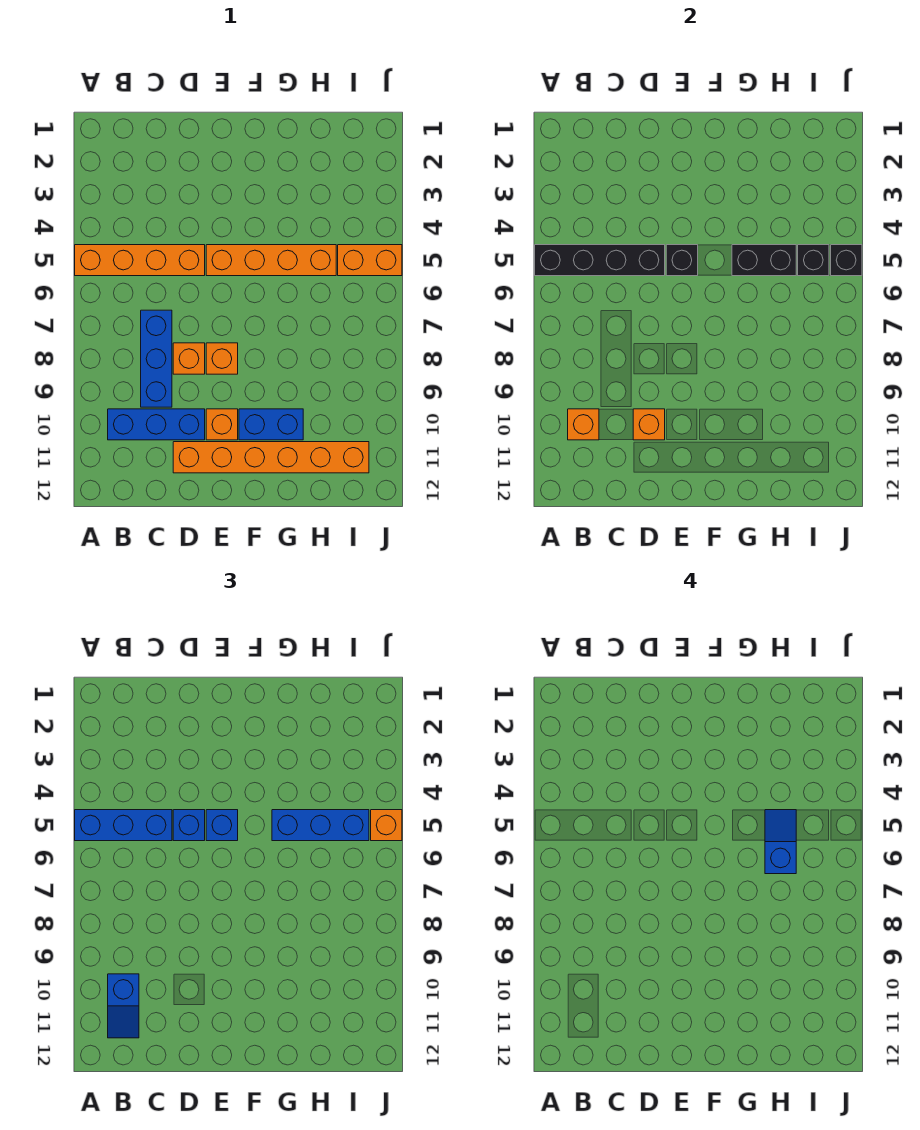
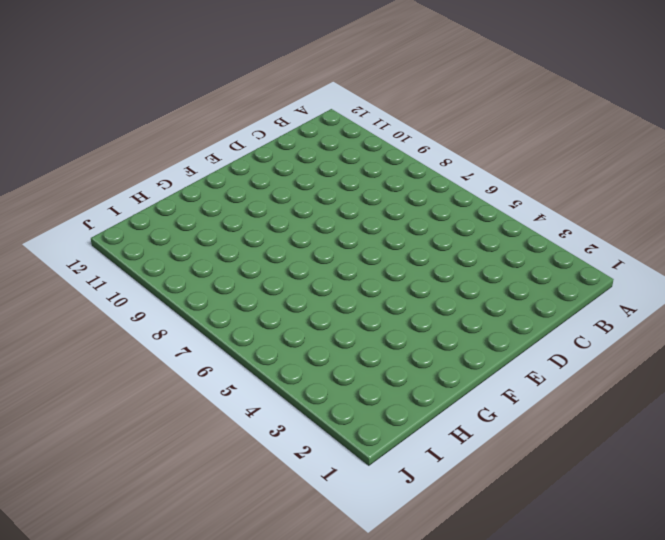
none -> orange brick A5:D5 level 1
none -> blue brick B10:D10 level 1
none -> blue brick C7:C9 level 1

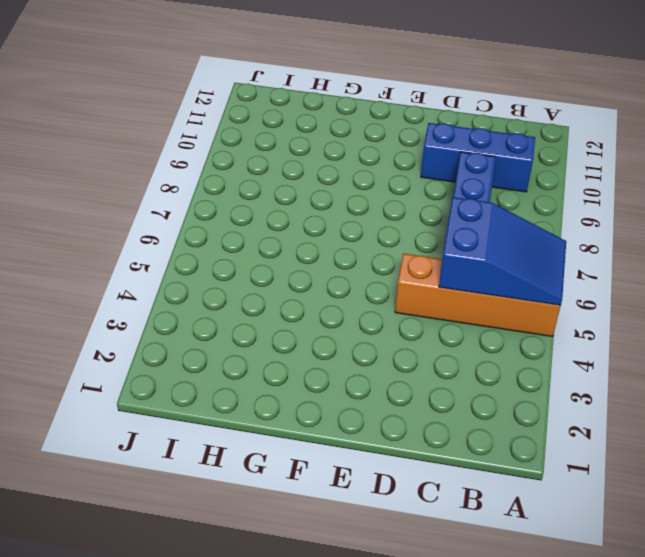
blue slope A5:C6 level 2 top C -> black brick A5:D5 level 2
none -> orange brick D8 level 1
none -> orange brick D11:I11 level 1
none -> orange brick E5:H5 level 1

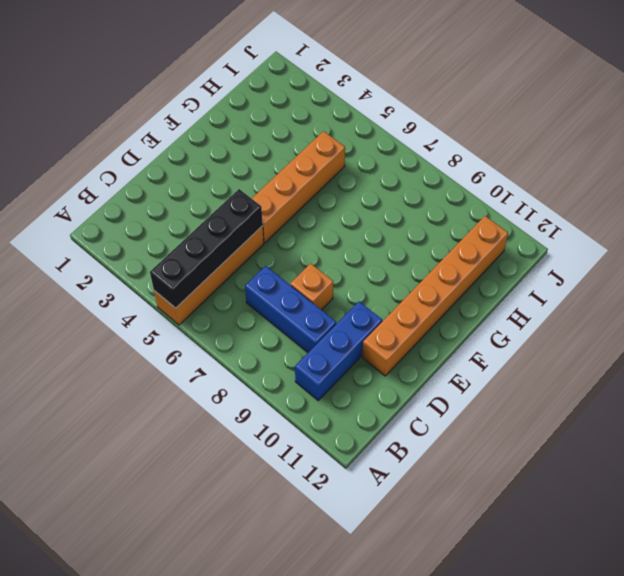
none -> orange brick E8 level 1
none -> orange brick E10 level 1
none -> blue brick F10:G10 level 1

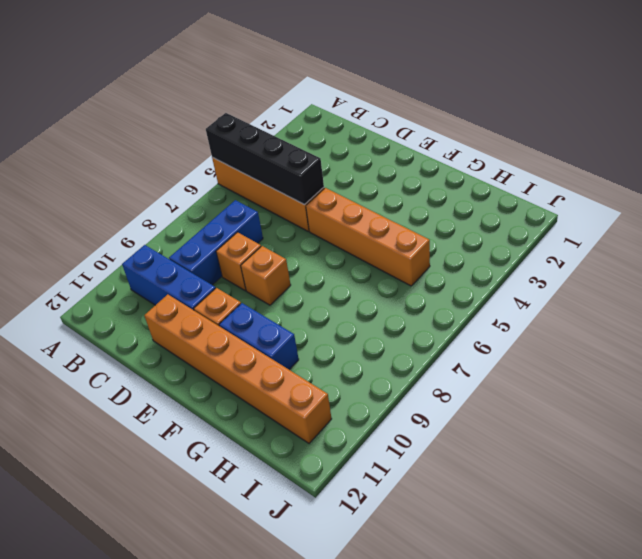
none -> orange brick I5:J5 level 1
none -> orange brick B10 level 2
none -> orange brick D10 level 2

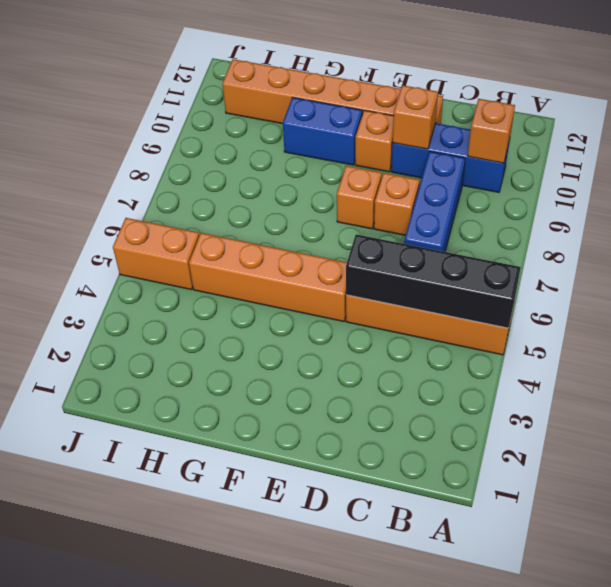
none -> black brick E5 level 2
none -> black brick G5:H5 level 2
none -> black brick I5 level 2

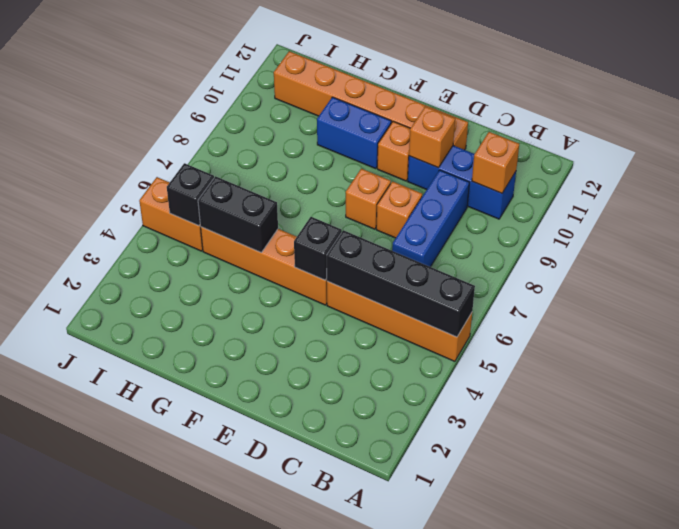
none -> black brick J5 level 2
none -> blue brick A5:C5 level 3
none -> blue slope B10:B11 level 3 top 10

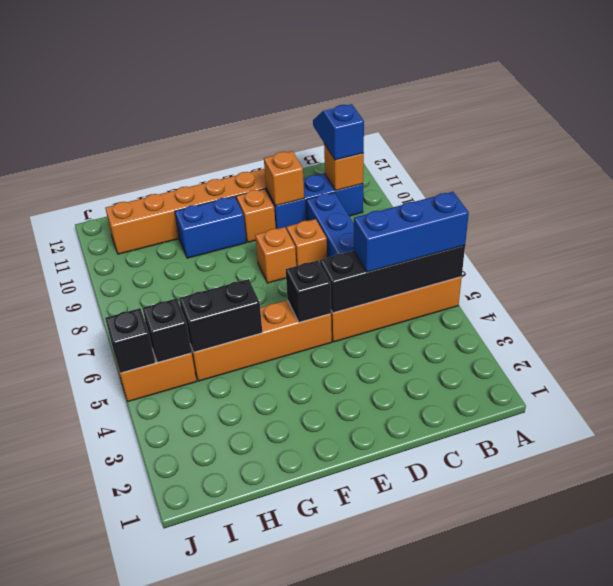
none -> blue brick D5 level 3
none -> blue brick E5 level 3
none -> blue brick G5:I5 level 3

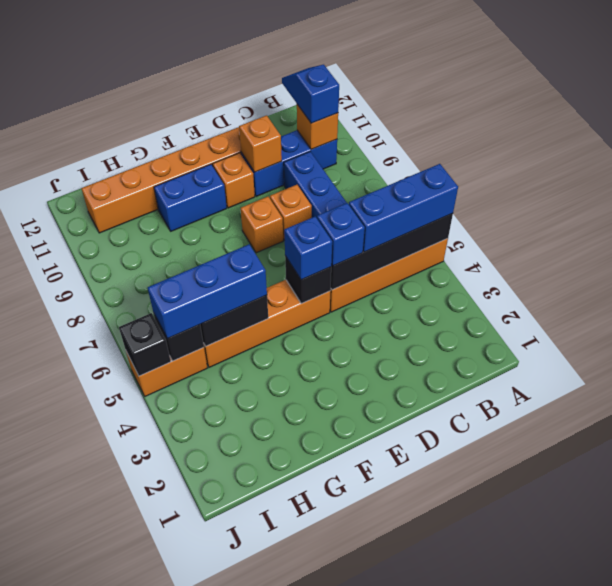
none -> orange brick J5 level 3
none -> blue slope H5:H6 level 4 top 6

